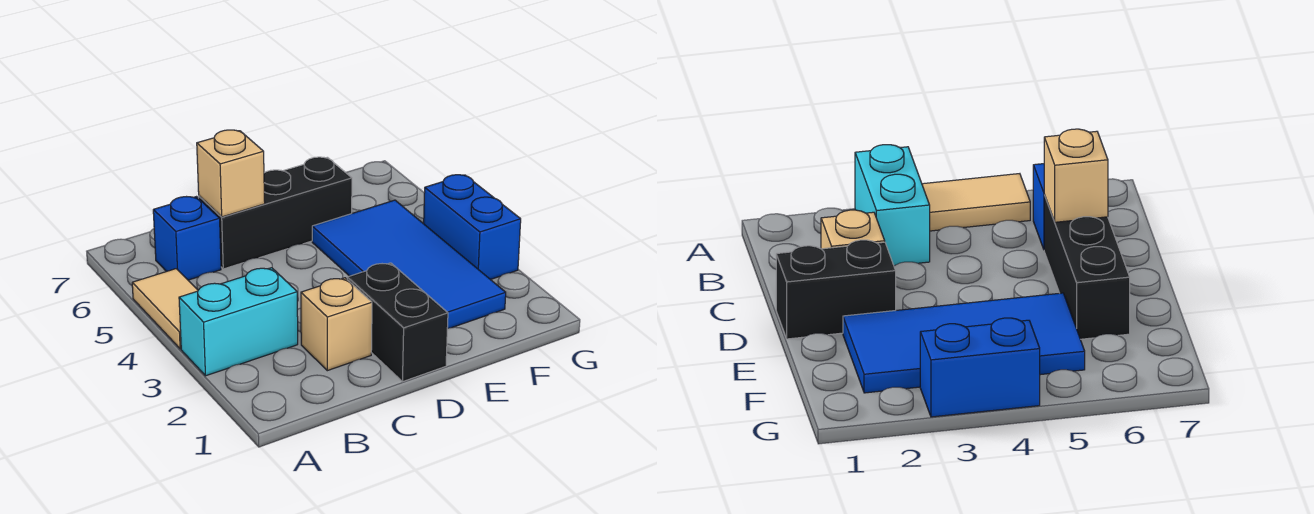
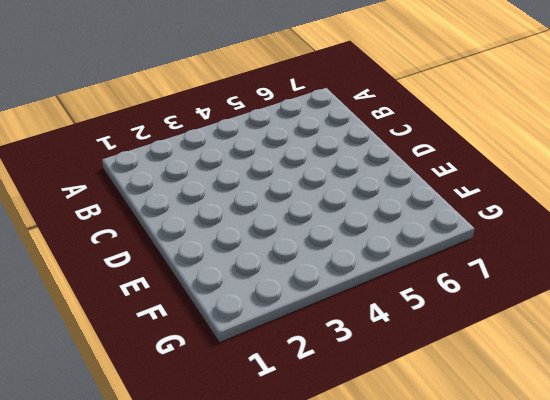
none -> cyan brick A3:B3 level 1
none -> tan tile A4:A5 level 1

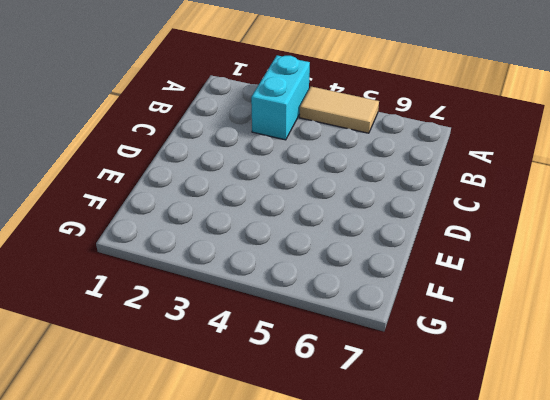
none -> blue brick B6 level 1
none -> tan brick C2 level 1

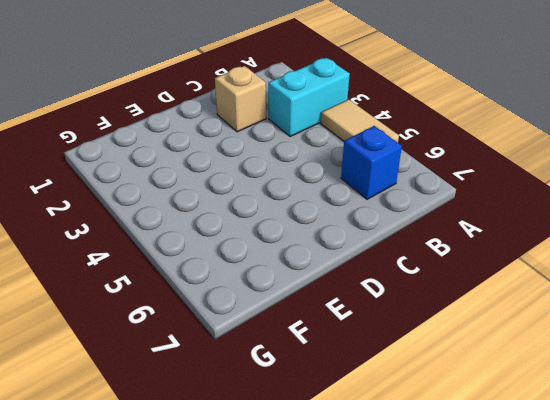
none -> black brick C6:E6 level 1
none -> black brick D1:D2 level 1

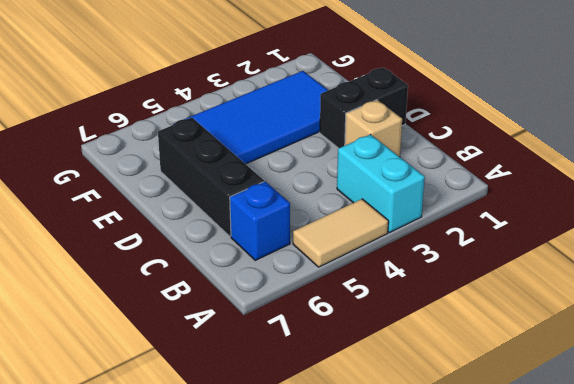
none -> blue brick G3:G4 level 1
none -> tan brick C6 level 2

